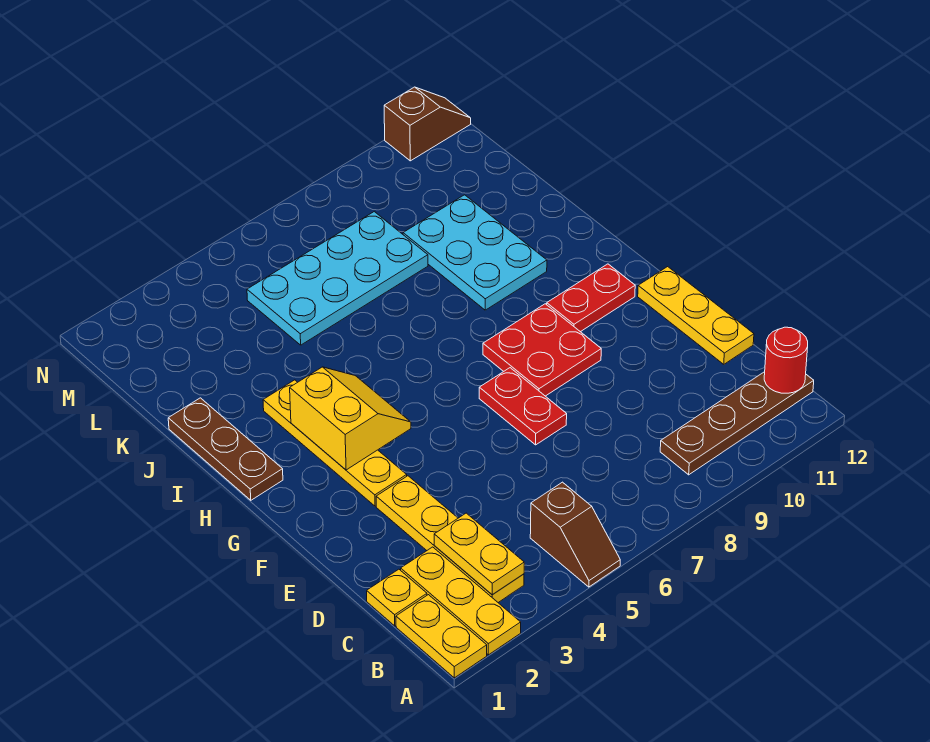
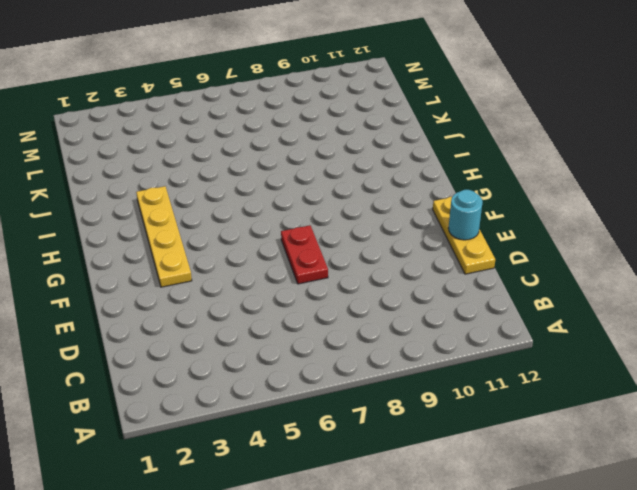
cyan round brick E12 level 2 -> none
none -> yellow plate A1:B1 level 1
none -> yellow plate A2:C2 level 1
none -> brown slope A5:B5 level 1 top B

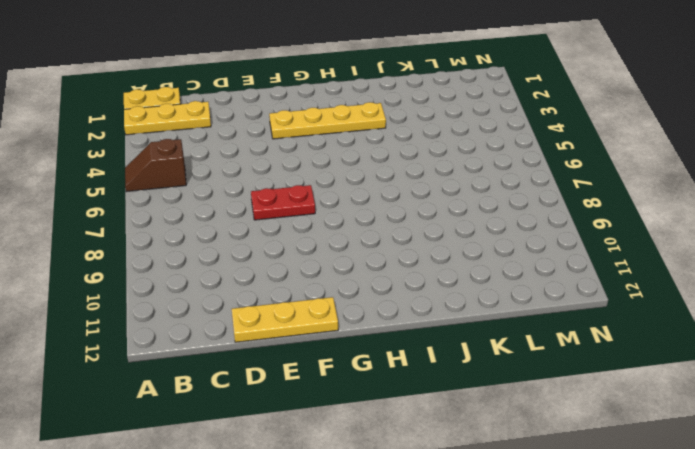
none -> yellow plate B3:E3 level 1
none -> brown plate B9:B12 level 1
none -> yellow plate C1 level 1

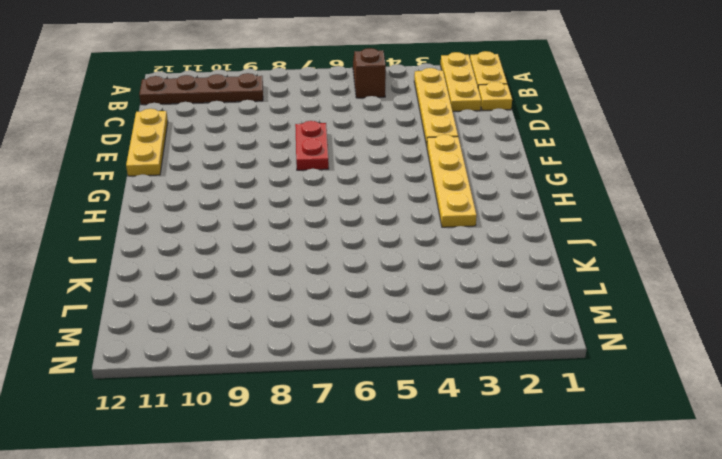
none -> red plate F8:G9 level 1
none -> red plate G10:G11 level 1
none -> brown plate H1:J1 level 1

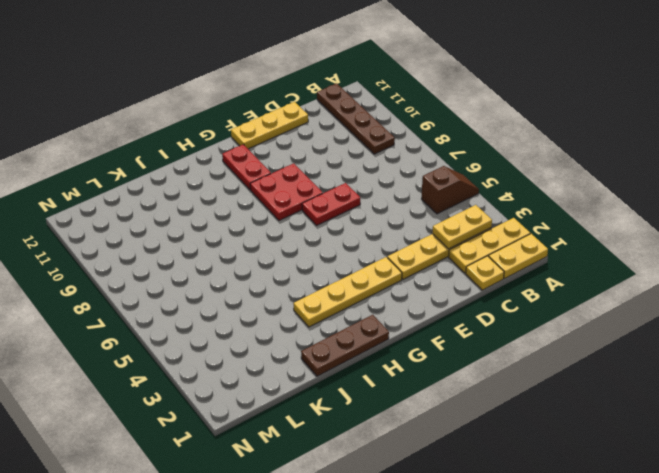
none -> cyan plate I9:K10 level 1
none -> cyan plate K5:L8 level 1
none -> brown slope N11:N12 level 1 top 11

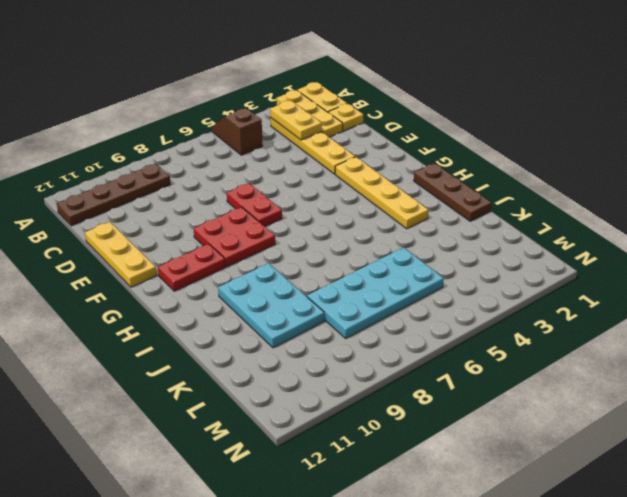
none -> brown slope N11:N12 level 1 top 11
none -> red round brick B12 level 2
none -> yellow slope G3:H4 level 2 top 3

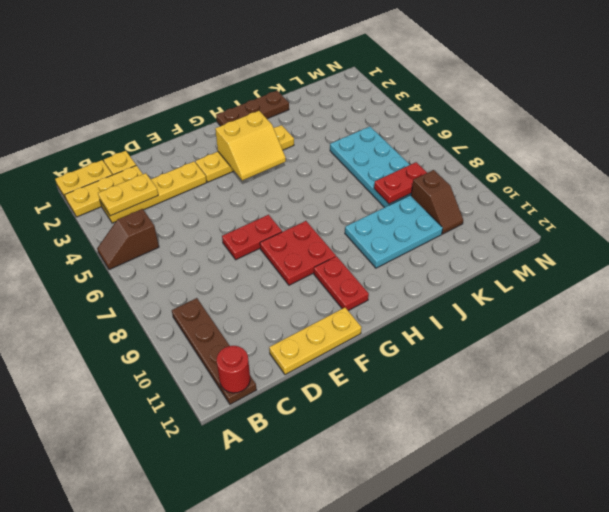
red plate K8:L8 level 2 -> none
brown slope L9:L10 level 1 top 9 -> brown slope N11:N12 level 1 top 11

